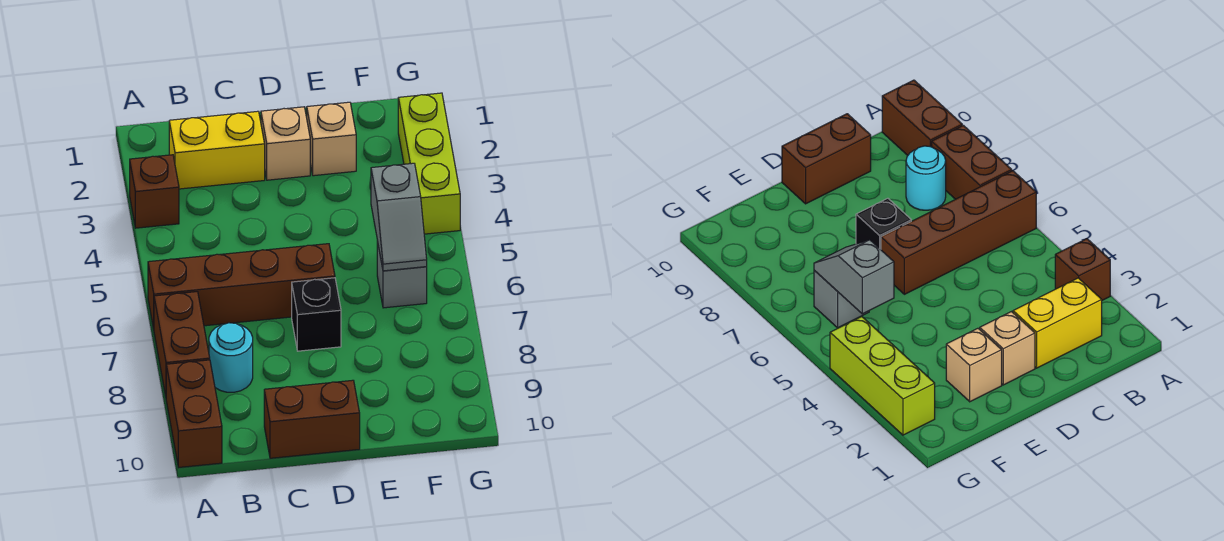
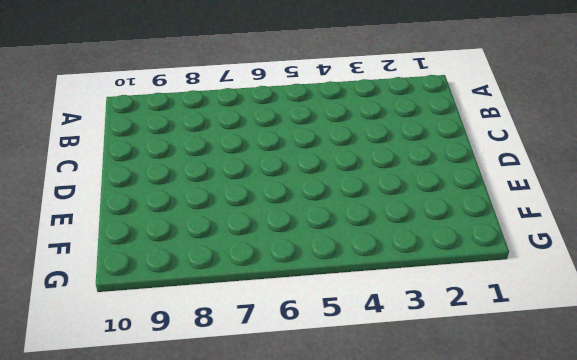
none -> brown brick A3 level 1
none -> brown brick A6:D6 level 1
none -> brown brick A7:A8 level 1

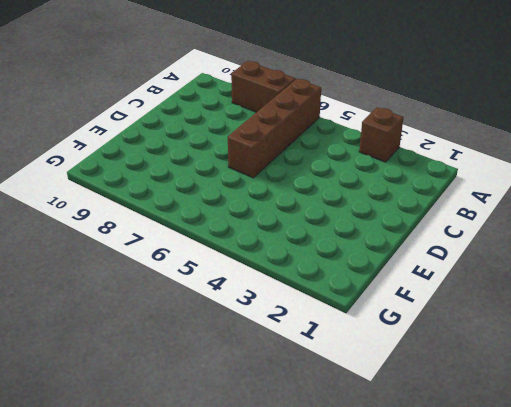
none -> brown brick A9:A10 level 1
none -> yellow brick B2:C2 level 1
none -> cyan round brick B8 level 1

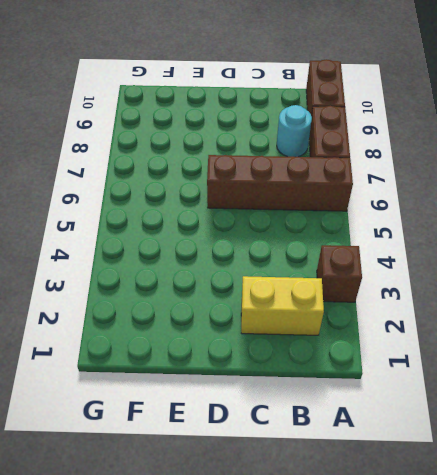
none -> brown brick C10:D10 level 1
none -> tan brick D2 level 1
none -> black brick D7 level 1

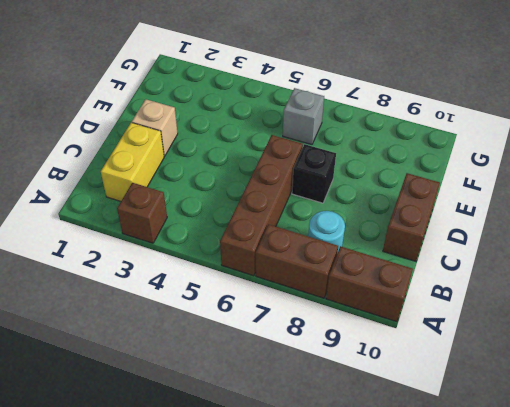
none -> tan brick E2 level 1
none -> lime brick G2:G4 level 1
none -> grey slope F5:F6 level 2 top 5

